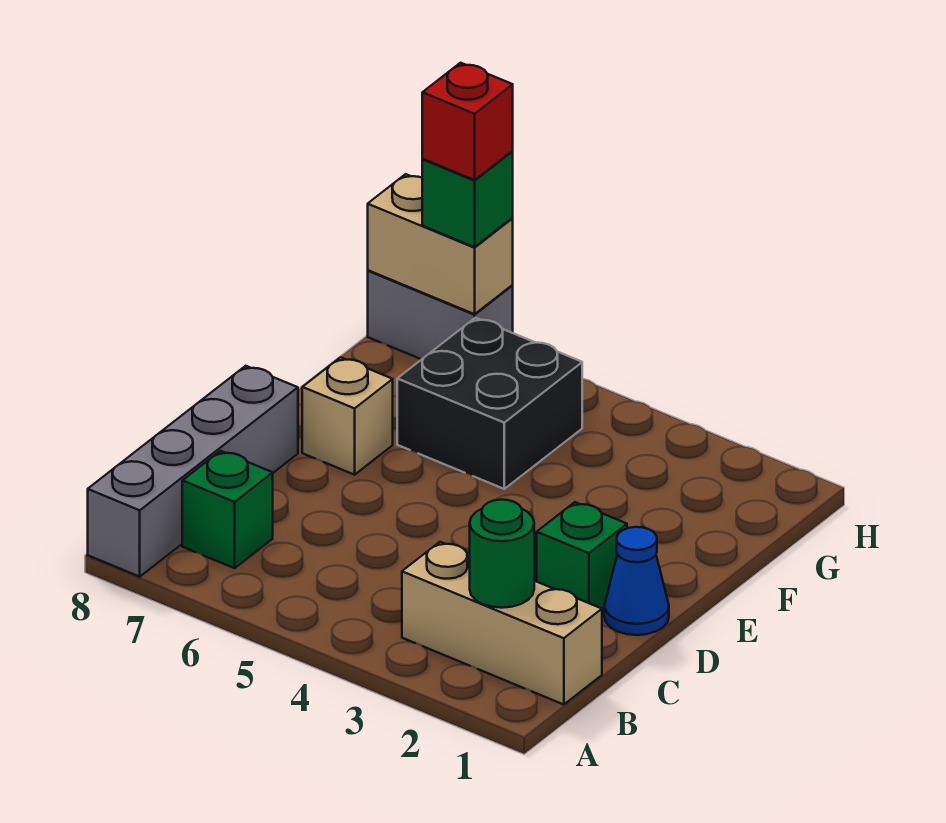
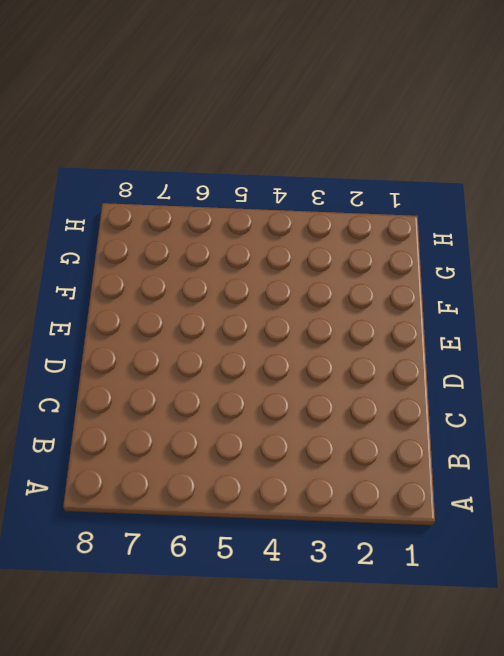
none -> grey brick A8:D8 level 1
none -> tan brick B1:B3 level 1
none -> green brick B7 level 1

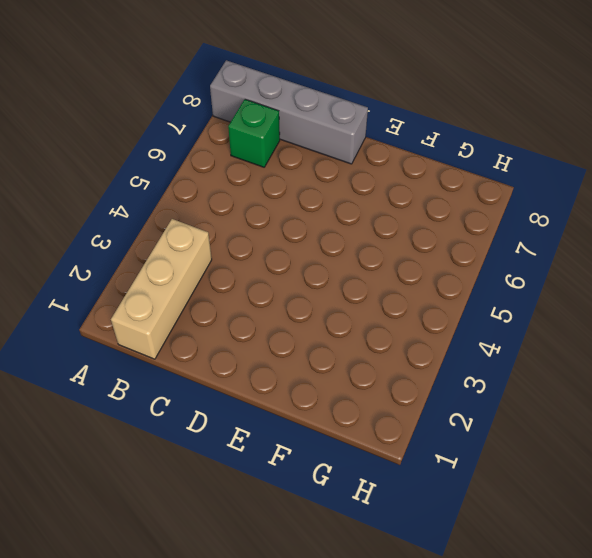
none -> blue cone D1 level 1
none -> green brick D2 level 1
none -> tan brick E7 level 1

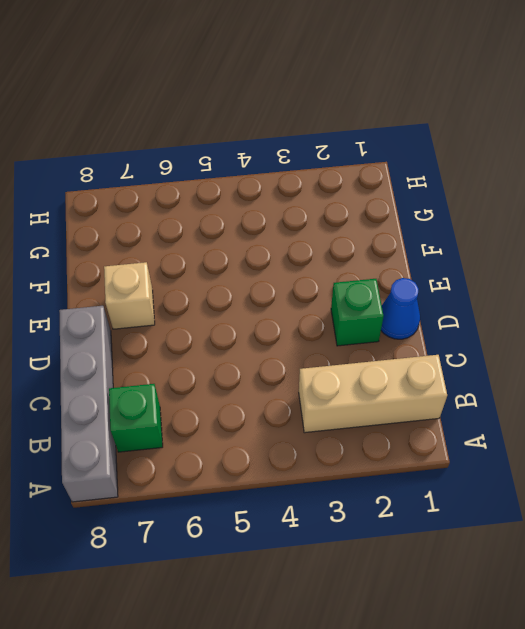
none -> black brick F5:G6 level 1
none -> grey brick H7:H8 level 1
none -> green round brick B2 level 2

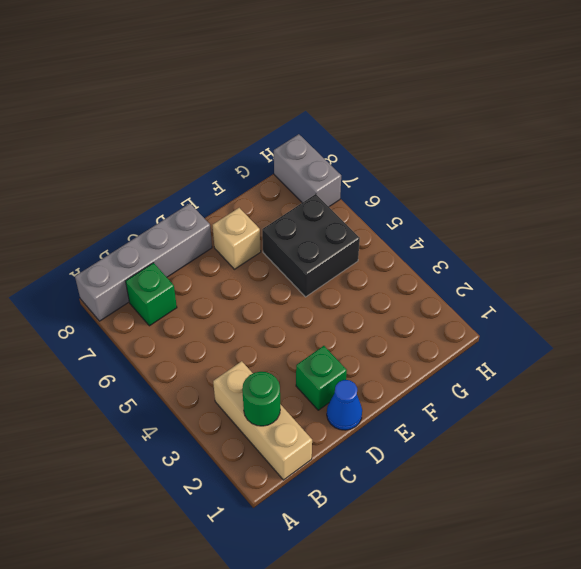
none -> tan brick H7:H8 level 2
none -> green brick H7 level 3
none -> red brick H7 level 4

